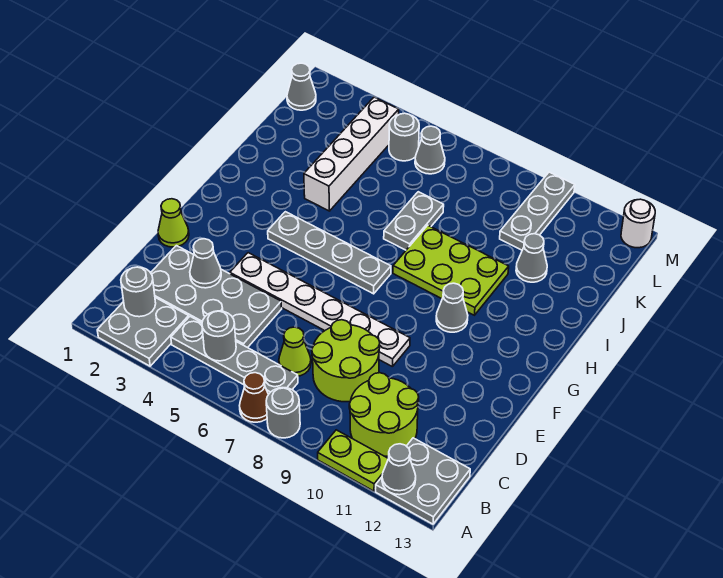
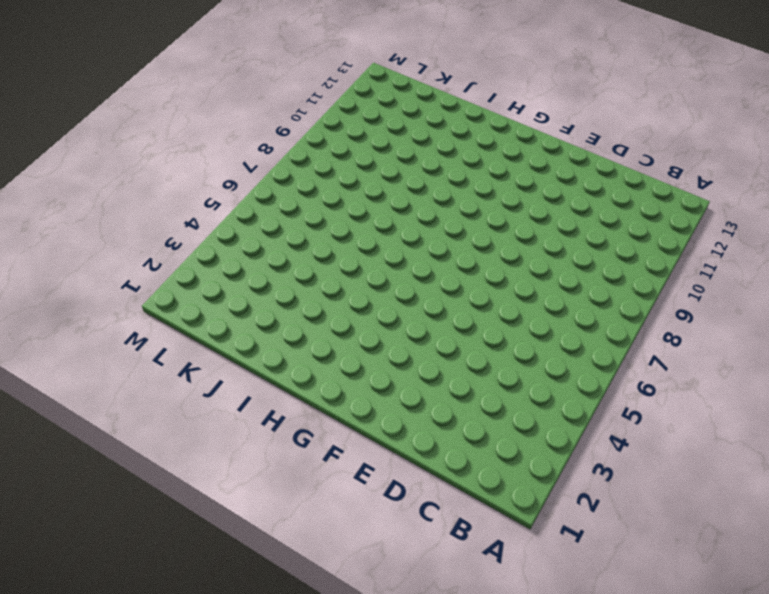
none -> grey plate A2:B3 level 1
none -> brown cone A7 level 1
none -> grey round brick A8 level 1

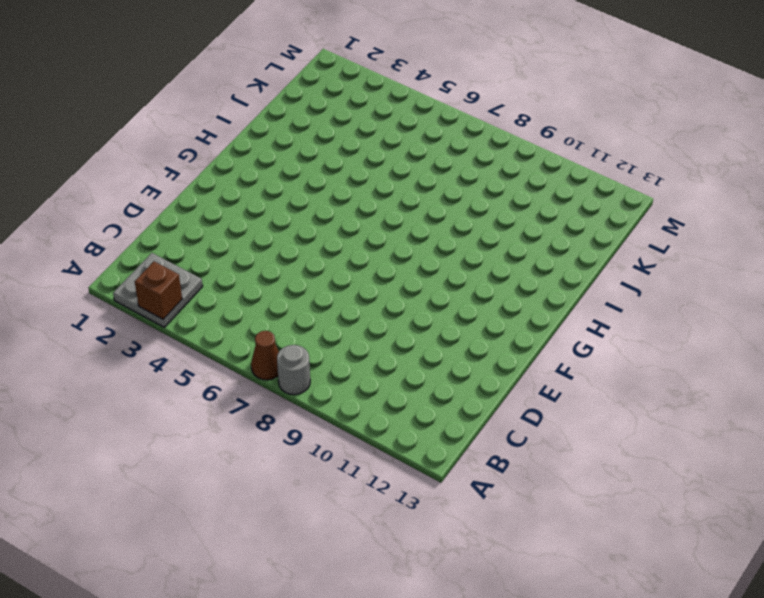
brown brick A3 level 2 -> none
none -> lime plate A10:A11 level 1
none -> grey plate A12:B13 level 1
none -> grey plate B4:B7 level 1

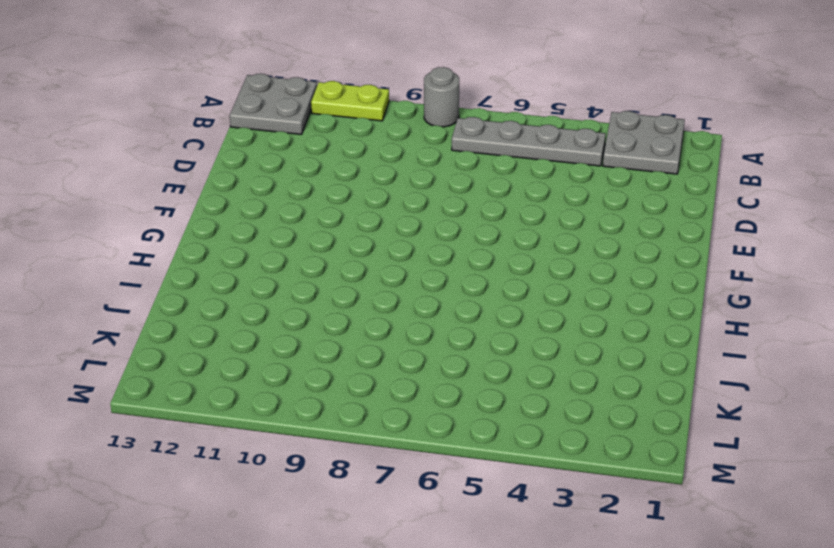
none -> brown cone A7 level 1
none -> lime round brick B10:C11 level 1
none -> grey plate C2:D5 level 1

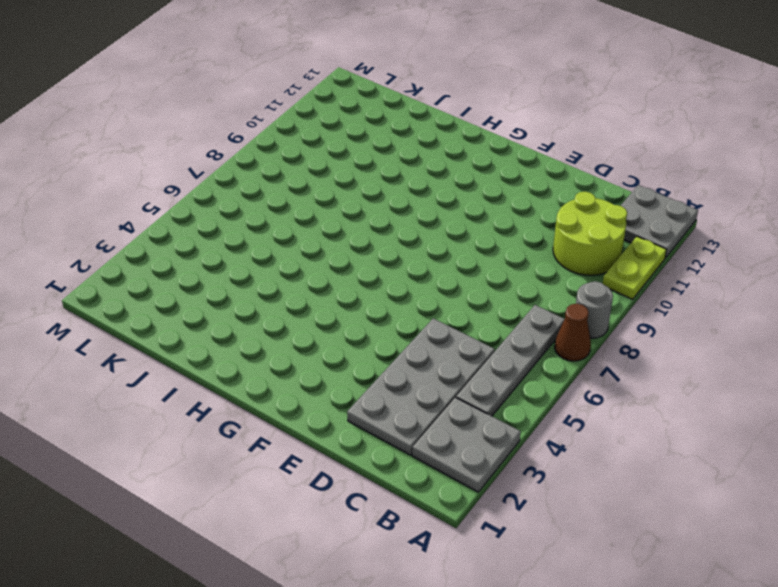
none -> lime cone C7 level 1
none -> lime round brick C8:D9 level 1
none -> lime cone E1 level 1

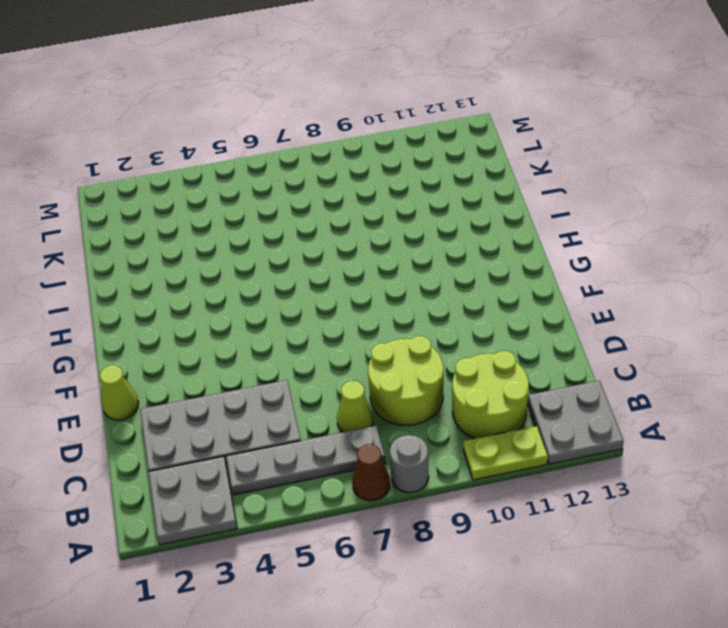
none -> white plate E4:E9 level 1
none -> grey plate G4:G7 level 1
none -> grey cone G10 level 1

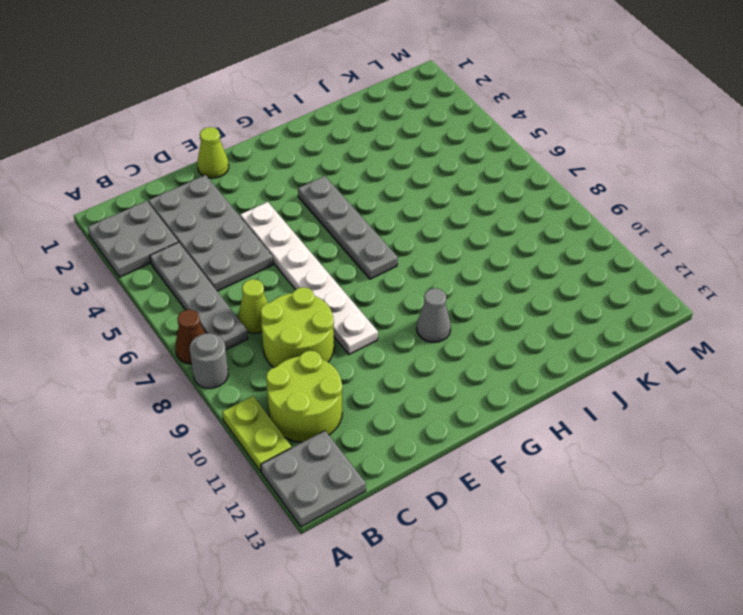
none -> lime plate H8:I10 level 1
none -> white brick I4:L4 level 1
none -> grey plate I7:J7 level 1

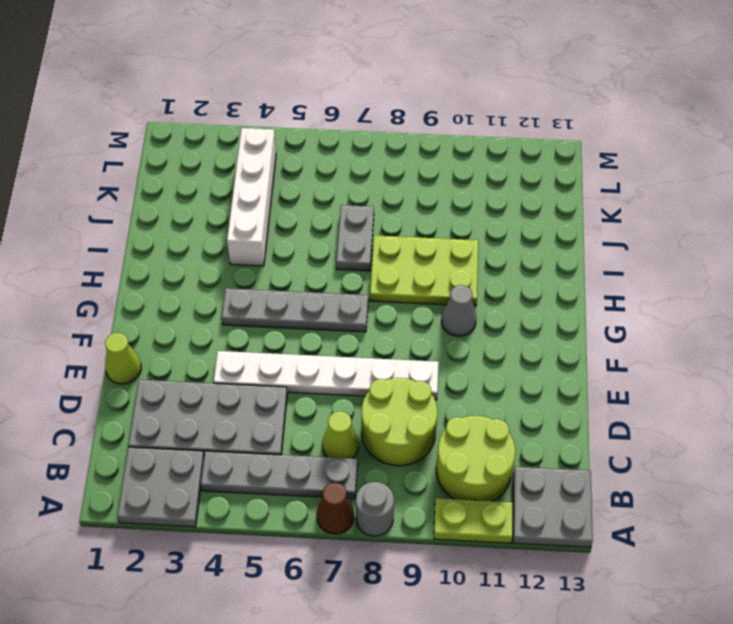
none -> grey cone J11 level 1
none -> grey plate K10:M10 level 1
none -> grey cone L1 level 1

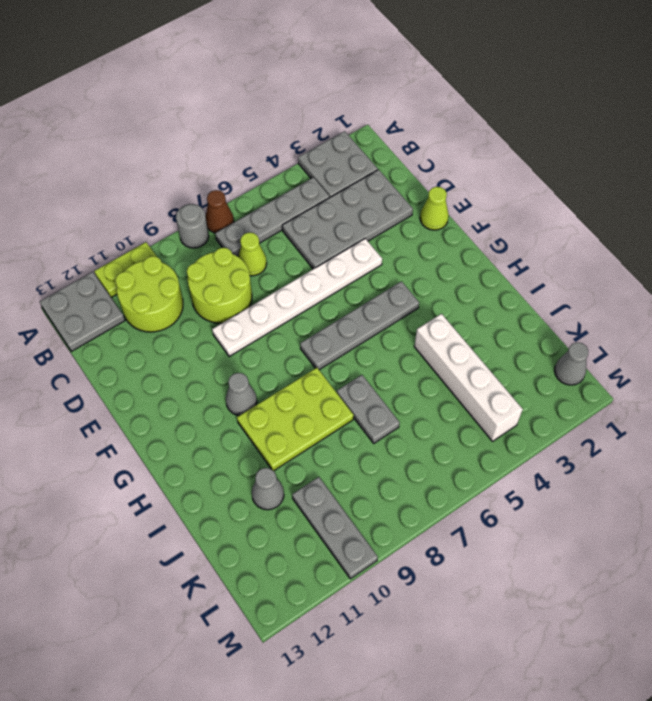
none -> grey round brick L5 level 1
none -> grey cone L6 level 1
none -> white round brick M13 level 1

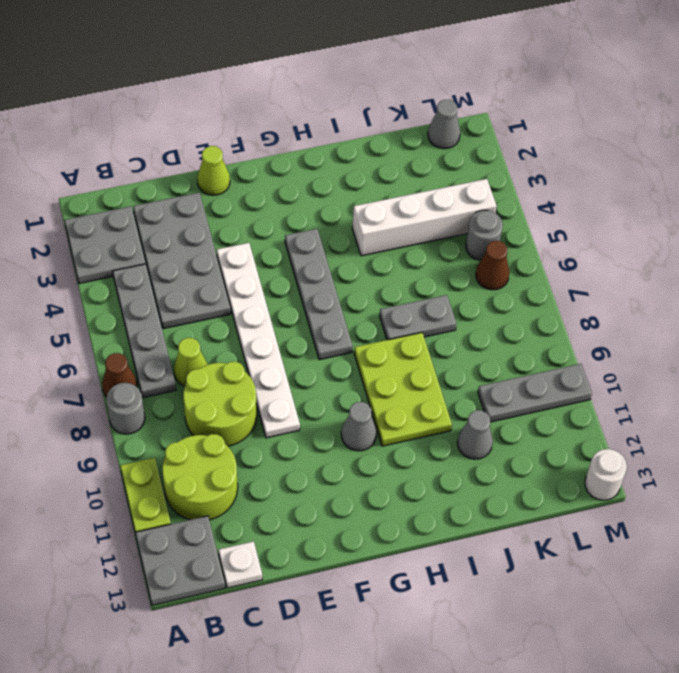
white plate C13 level 1 -> none
brown cone L6 level 1 -> grey cone L6 level 1
none -> grey cone A12 level 2
none -> grey round brick B2 level 2
none -> grey round brick B5 level 2

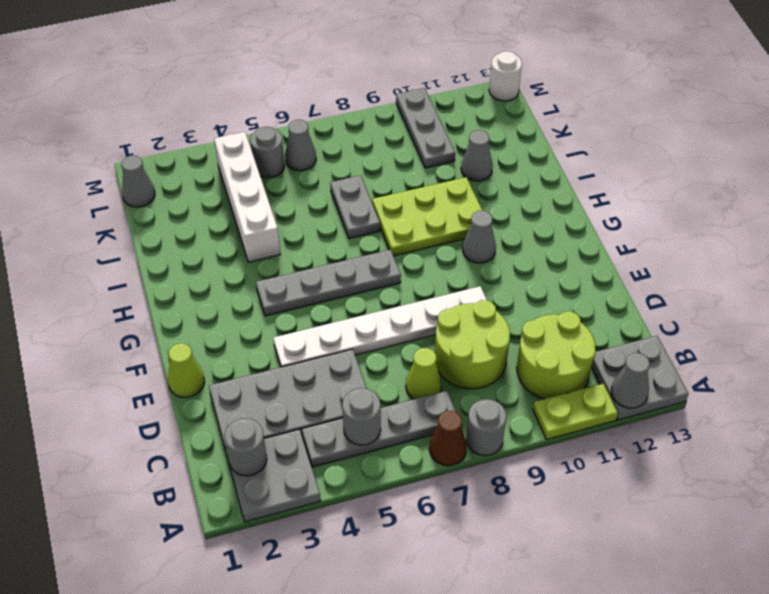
none -> grey cone D3 level 2

